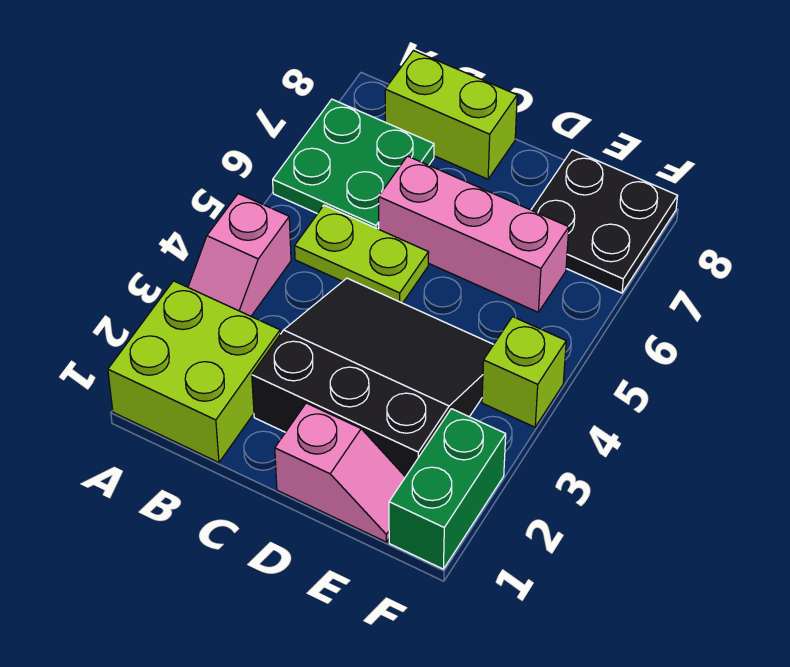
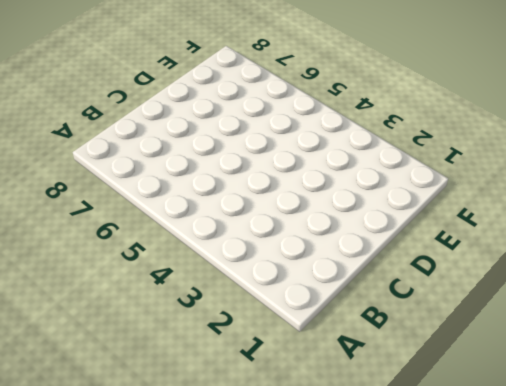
none -> lime brick A1:B2 level 1
none -> pink slope A3:A4 level 1 top 4

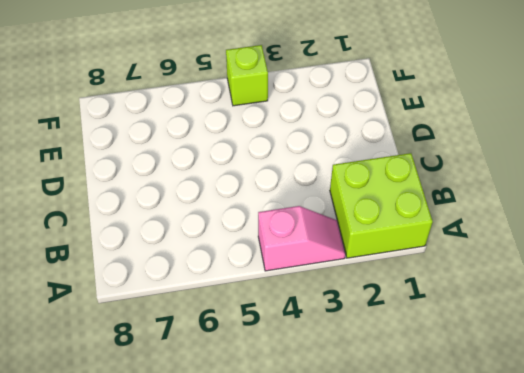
none -> green plate A6:B7 level 1
none -> lime plate B5:C5 level 1

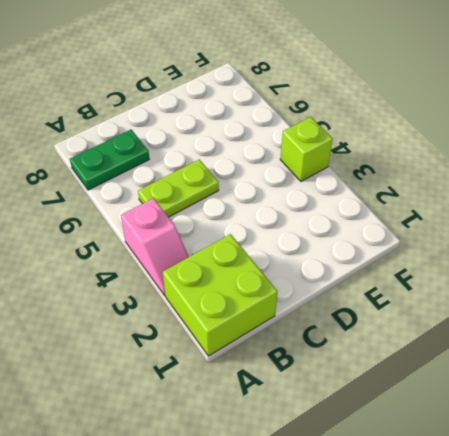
green plate A7:B7 level 1 -> green plate A6:B7 level 1
none -> lime brick B8:C8 level 1
none -> black slope C2:E4 level 1 top 2

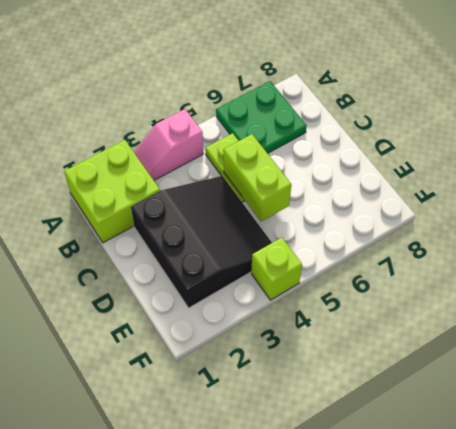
lime brick C5:D5 level 2 -> lime brick B8:C8 level 1
none -> pink brick C6:E6 level 1
none -> pink slope D1:E1 level 1 top D

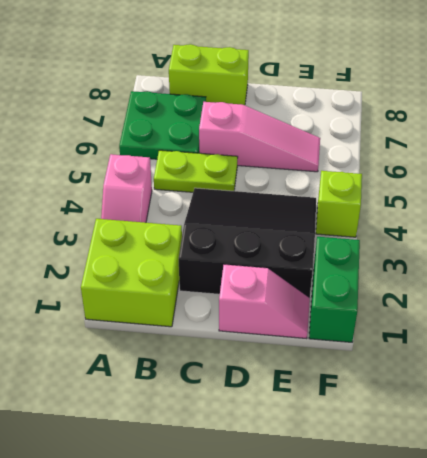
pink slope C6:E6 level 1 top C -> pink brick C6:E6 level 1
none -> black plate E7:F8 level 1

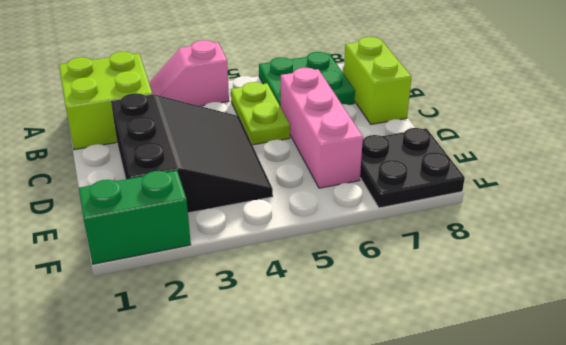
none -> pink slope D1:E1 level 1 top D
none -> lime brick F4 level 1

